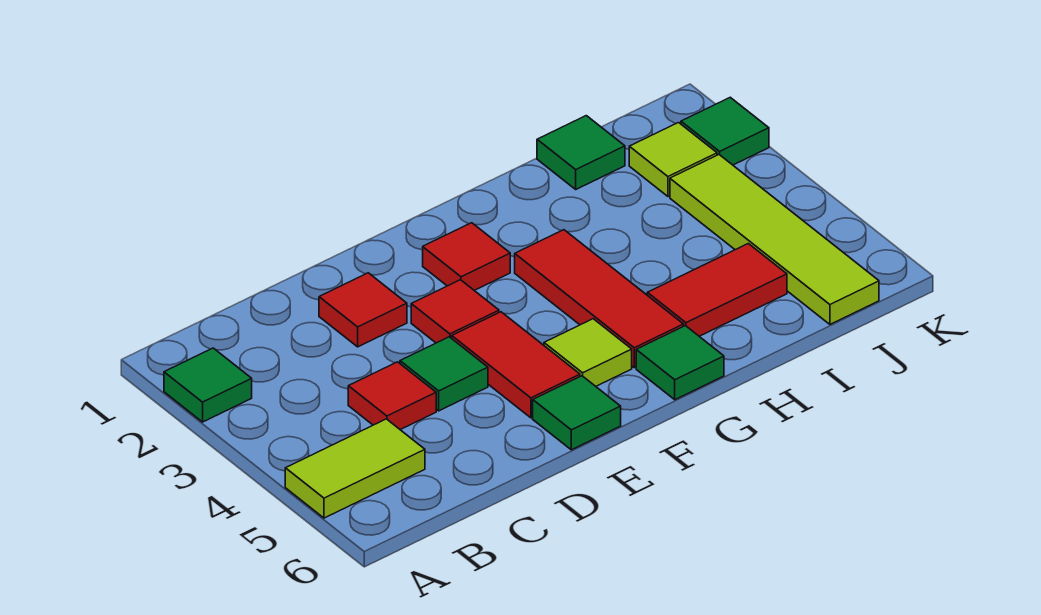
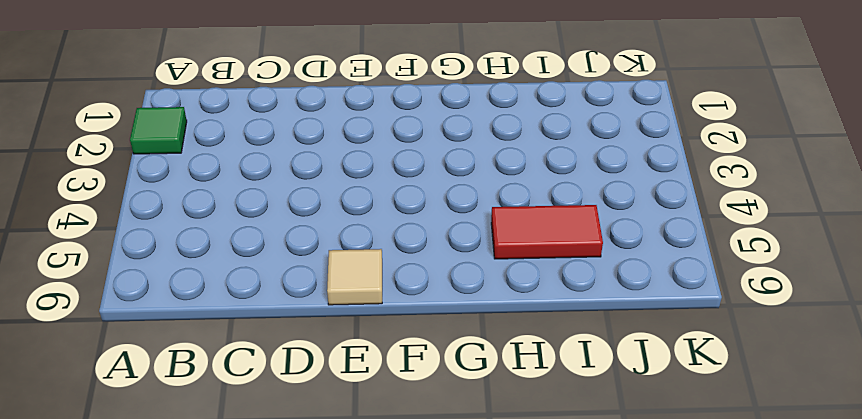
tan tile E6 level 1 -> green tile E6 level 1
none -> lime tile A5:B5 level 1
none -> red tile C4 level 1
none -> red tile D2 level 1

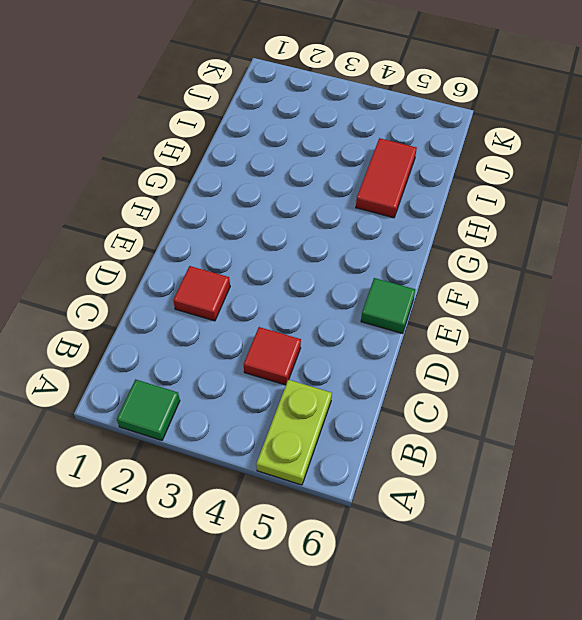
lime plate A5:B5 level 1 -> lime tile A5:B5 level 1
none -> green tile D4 level 1
none -> red tile E3 level 1
none -> red tile E4:E5 level 1

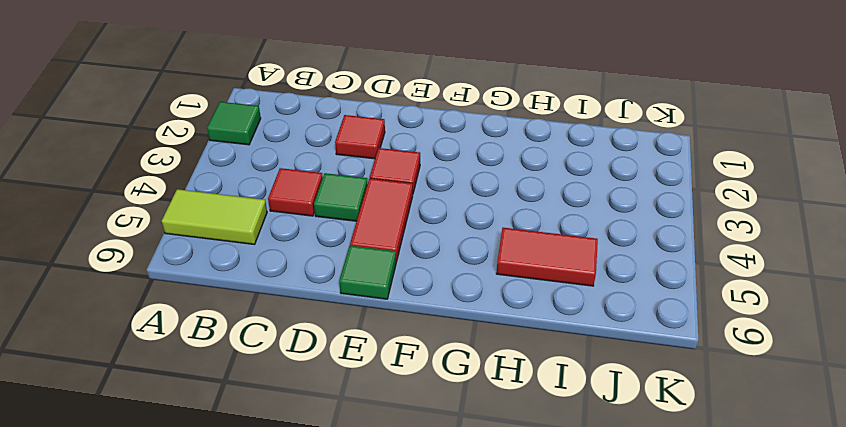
none -> red tile F2 level 1
none -> lime tile F5 level 1
none -> red tile G3:G5 level 1

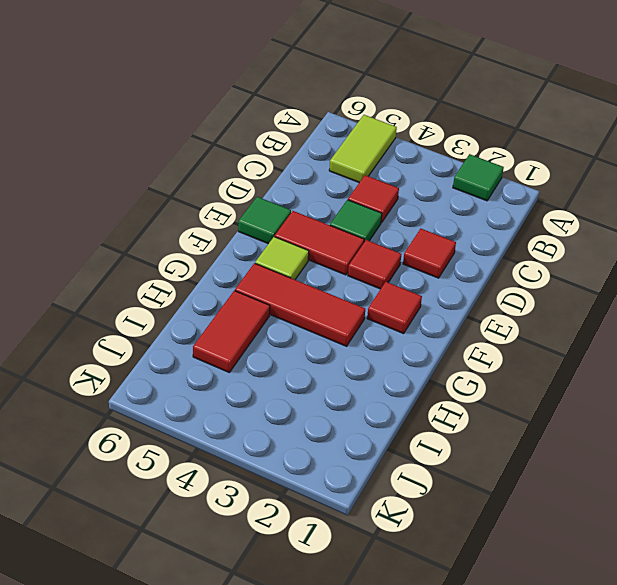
none -> green tile G6 level 1
none -> green tile I1 level 1
none -> lime tile J2 level 1

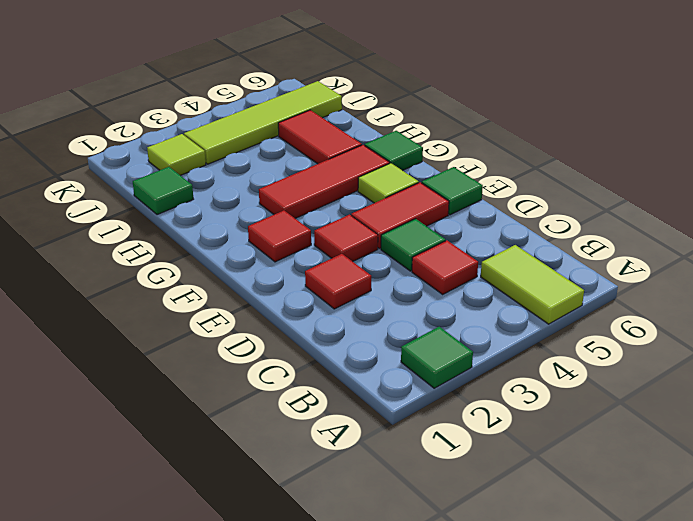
none -> green tile K2 level 1

